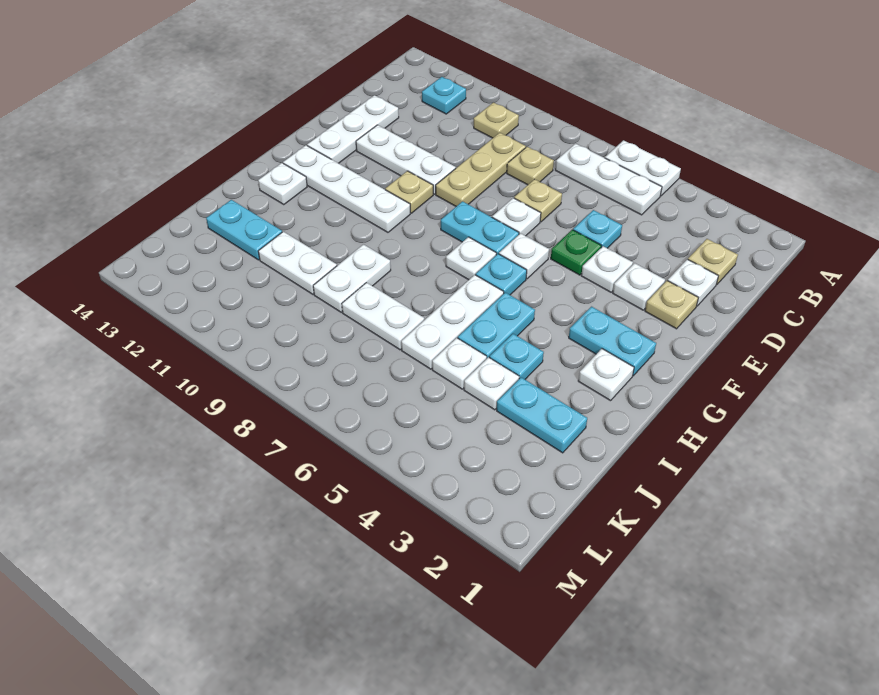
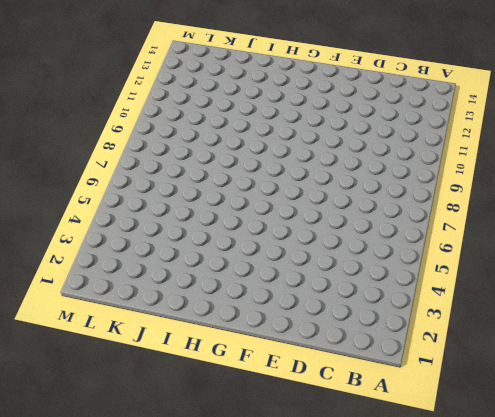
none -> white plate A5:A6 level 1
none -> white plate B5:B7 level 1
none -> tan plate B10 level 1
none -> cyan plate B12 level 1

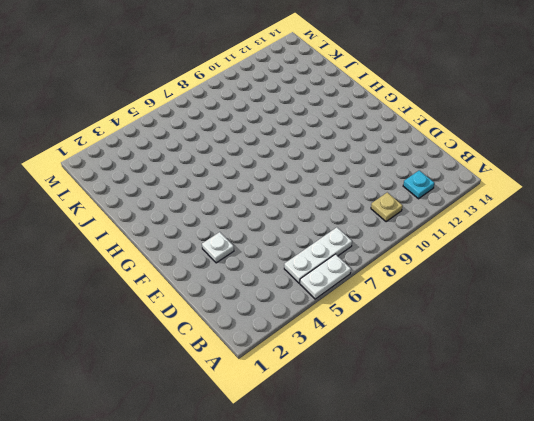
none -> tan plate C2 level 1
none -> tan plate C8 level 1
none -> tan plate C9:E9 level 1
none -> white plate D2 level 1

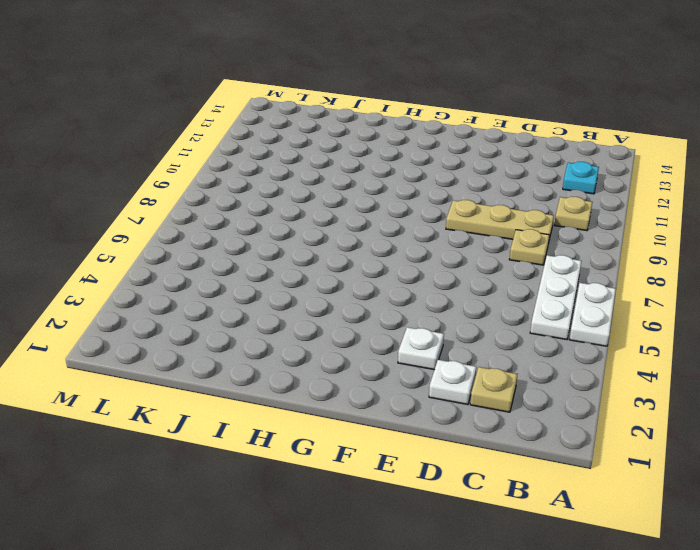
none -> cyan plate D5 level 1
none -> tan plate D7 level 1
none -> white plate D13:F13 level 1
none -> tan plate E2 level 1

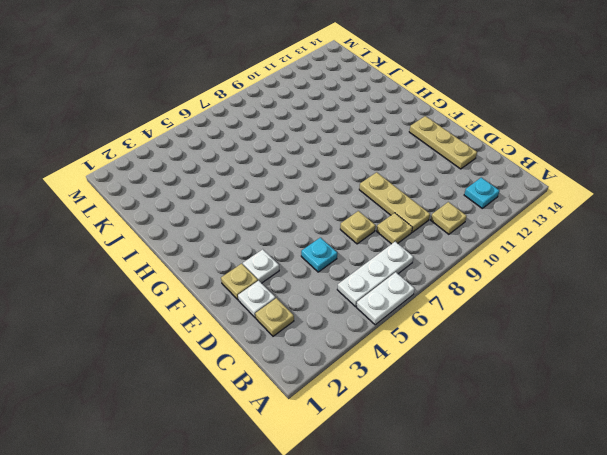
tan plate D13:F13 level 1 -> white plate D13:F13 level 1
none -> white plate E4 level 1
none -> green plate E5 level 1
none -> white plate E7 level 1
none -> white plate E10:E12 level 1

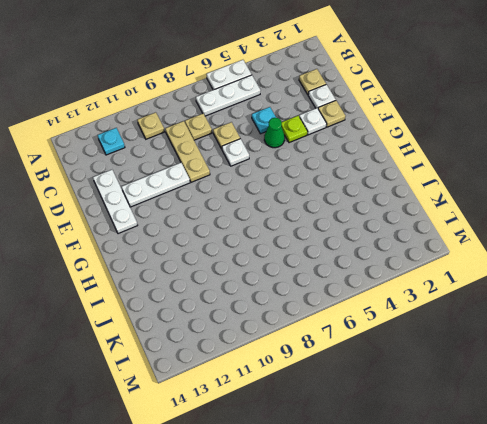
lime plate E4 level 1 -> white plate E4 level 1
green cone E5 level 1 -> green plate E5 level 1
none -> white plate F6 level 1
none -> cyan plate F7:F8 level 1
none -> tan plate F10 level 1
none -> cyan plate G2:G3 level 1

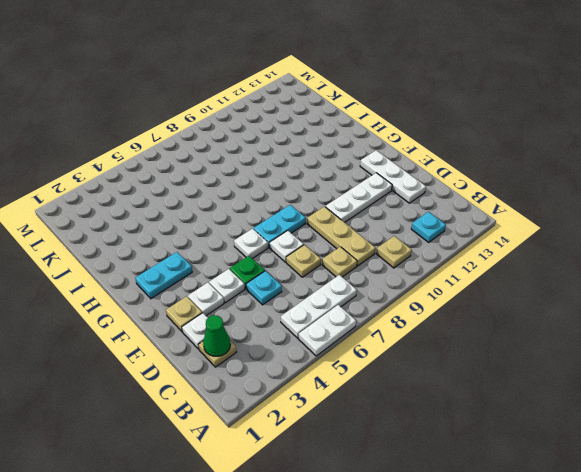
green cone C2 level 2 -> none
none -> tan plate F10 level 1
none -> cyan plate G6 level 1
none -> white plate G7 level 1
none -> white plate G10:G13 level 1

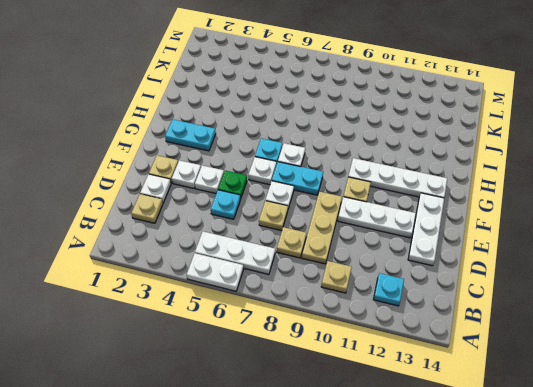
none -> white plate H2 level 1
none -> cyan plate H5:I5 level 1
none -> white plate H6:J6 level 1
none -> white plate H13 level 1

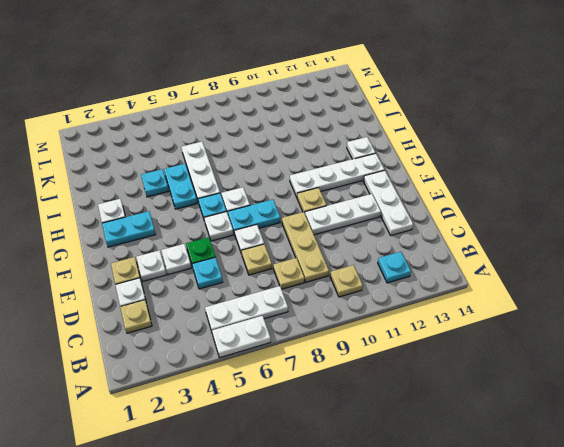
none -> white plate I9:J9 level 1
none -> cyan plate J2:J3 level 1
none -> white plate J4 level 1
none -> white plate J5 level 1

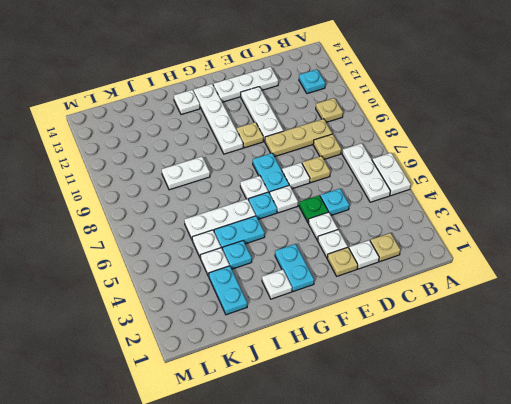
none -> white plate J7:J8 level 1
none -> white plate J10:J11 level 1
none -> cyan plate J12:J13 level 1

